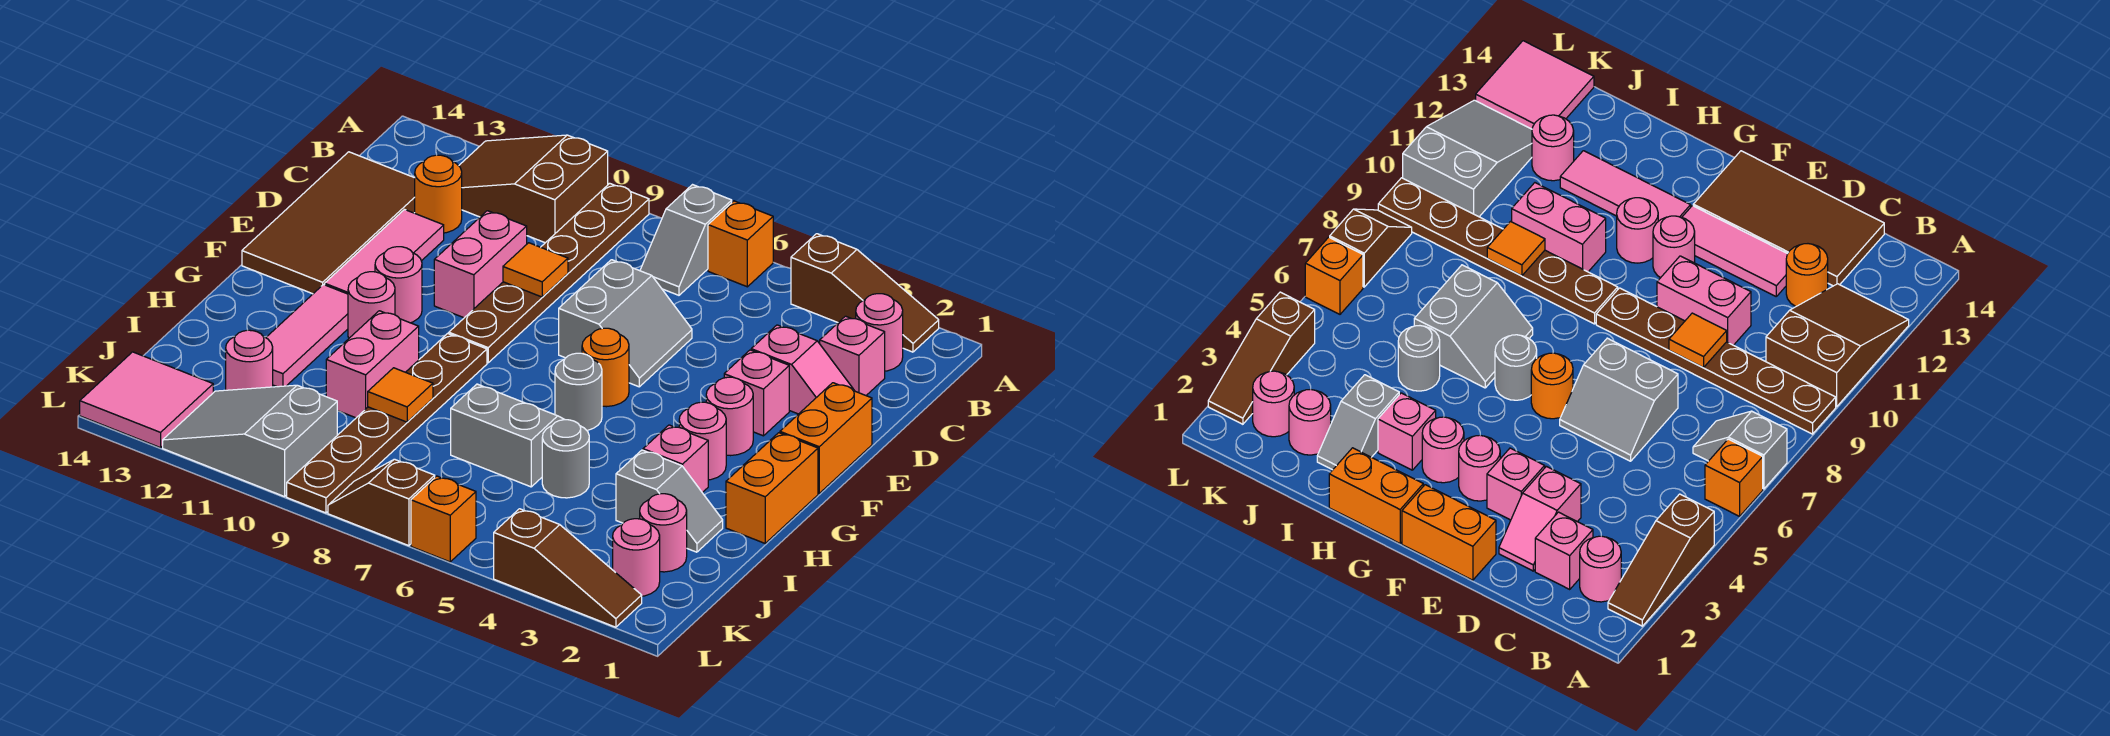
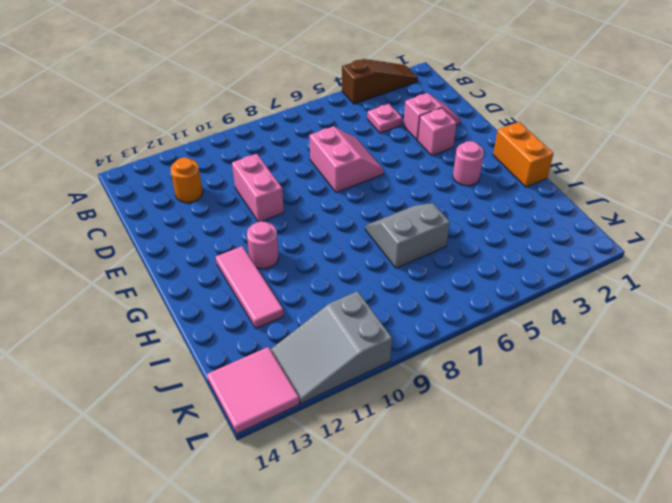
pink plate C4 level 1 -> none
pink slope D6:E7 level 1 top 7 -> grey slope D6:E7 level 1 top 7
none -> orange brick A6 level 1
none -> grey slope A7:B7 level 1 top A
none -> brown plate A9:F9 level 1
none -> brown slope A10:B12 level 1 top 10

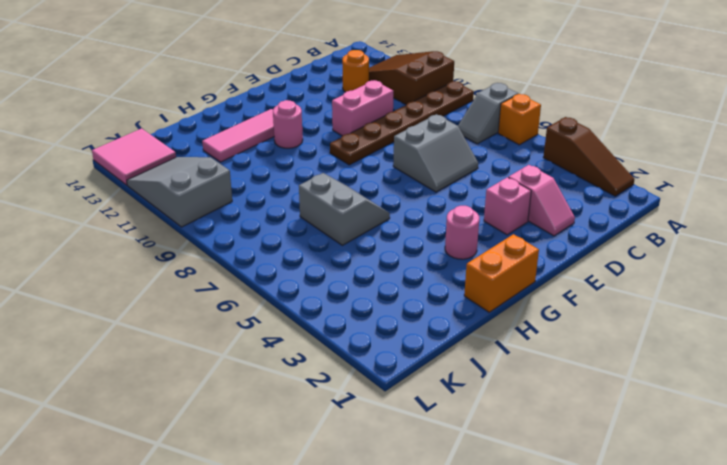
none -> pink round brick B2 level 1
none -> pink brick C2 level 1
none -> brown tile C13:F14 level 1
none -> pink tile D12:F12 level 1

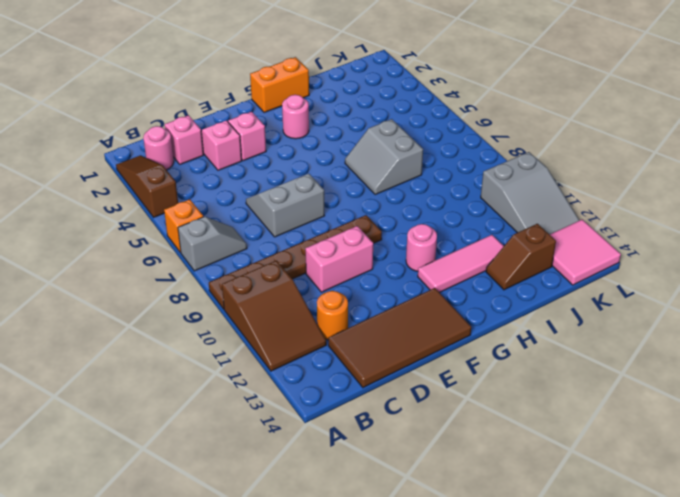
brown slope I13:J13 level 1 top J -> brown slope L7:L8 level 1 top 7
none -> pink tile D12:F12 level 1
none -> orange brick E1:F1 level 1
none -> pink round brick F3 level 1
none -> orange round brick F6 level 1

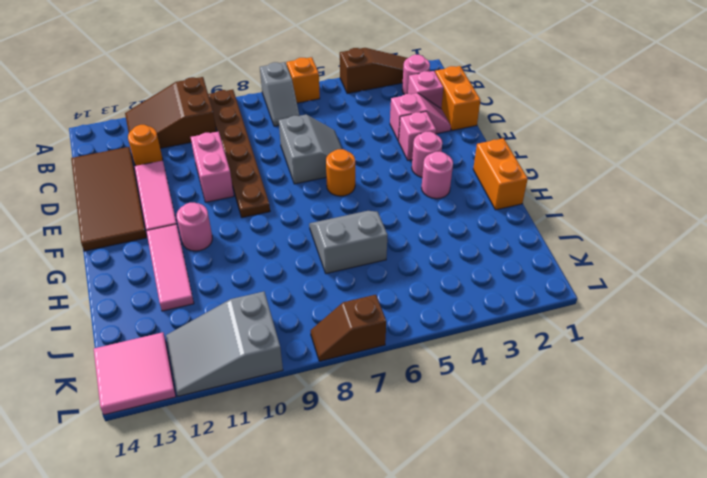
orange brick C1:D1 level 1 -> orange brick E1:F1 level 1
none -> pink round brick F11 level 1
none -> grey round brick G6 level 1
none -> brown plate G9:L9 level 1
none -> pink brick H3 level 1

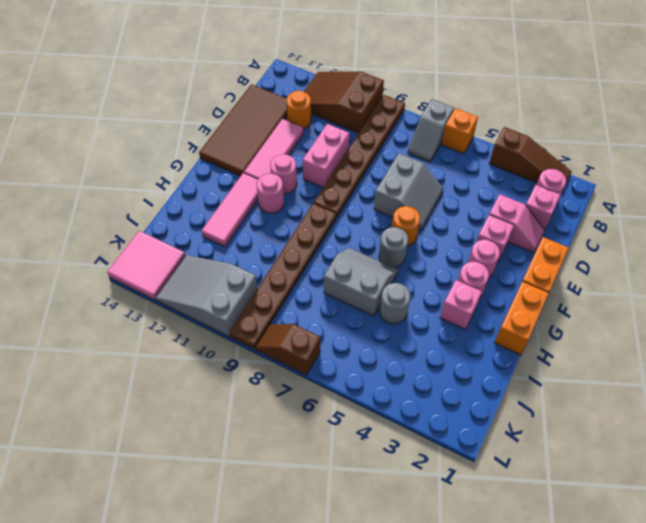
none -> pink brick H10:I10 level 1
none -> grey slope I2:I3 level 1 top 3
none -> pink round brick J2 level 1
none -> pink round brick J12 level 1

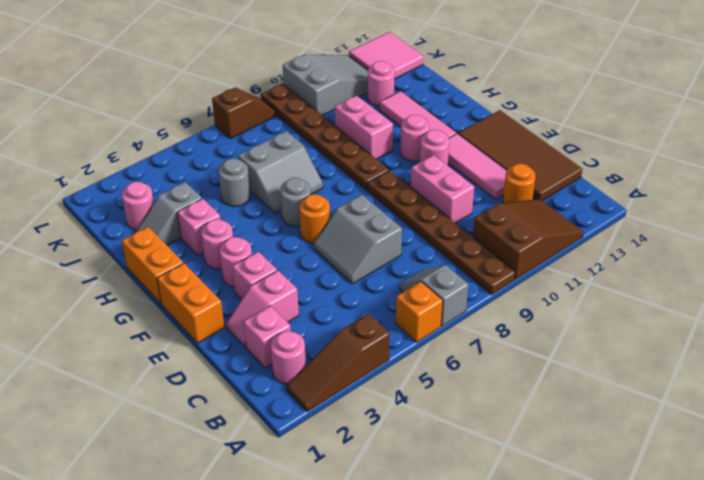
none -> pink round brick K2 level 1
none -> brown slope L2:L4 level 1 top 4
none -> orange brick L6 level 1
none -> orange tile D9 level 2

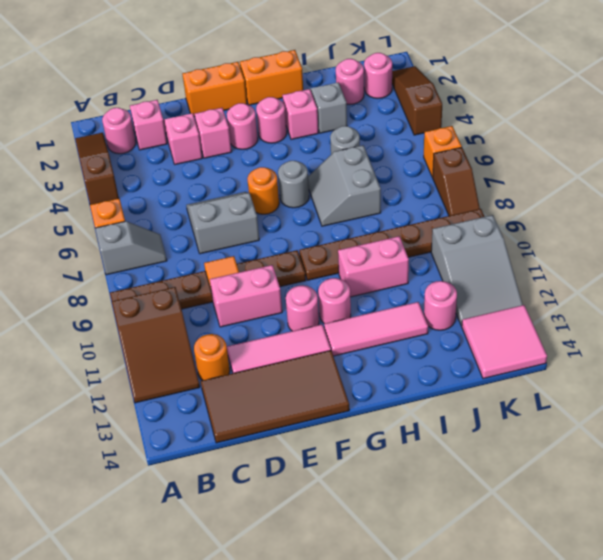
none -> orange tile I9 level 2

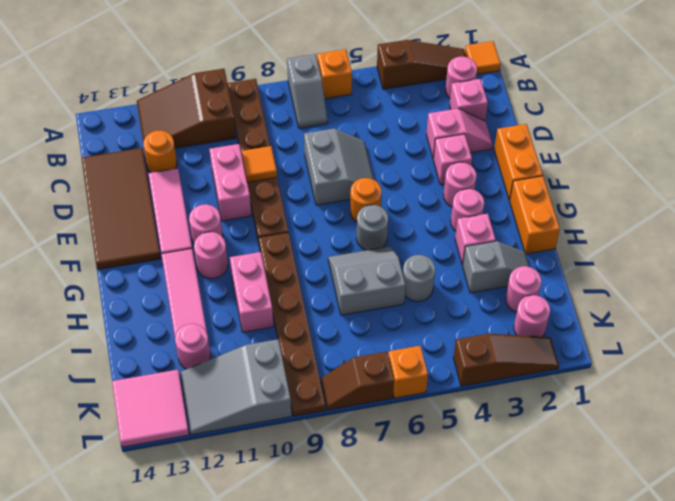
orange tile A1 level 1 -> orange tile I9 level 2

